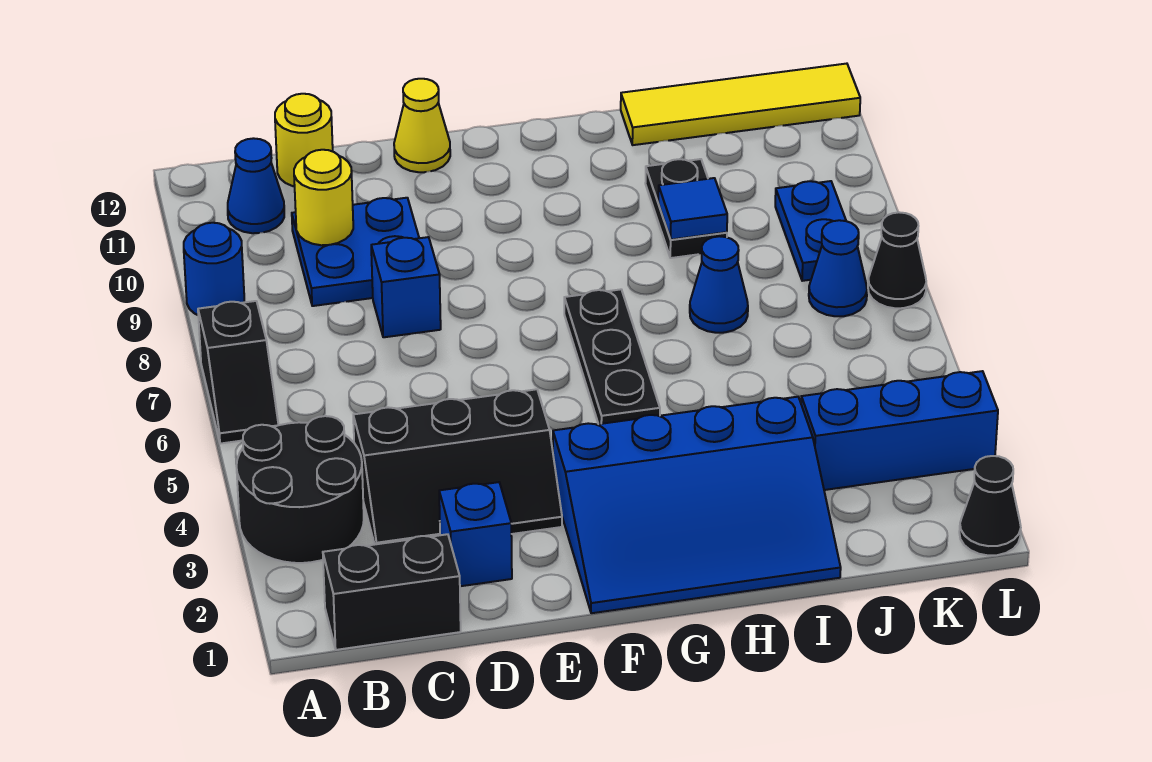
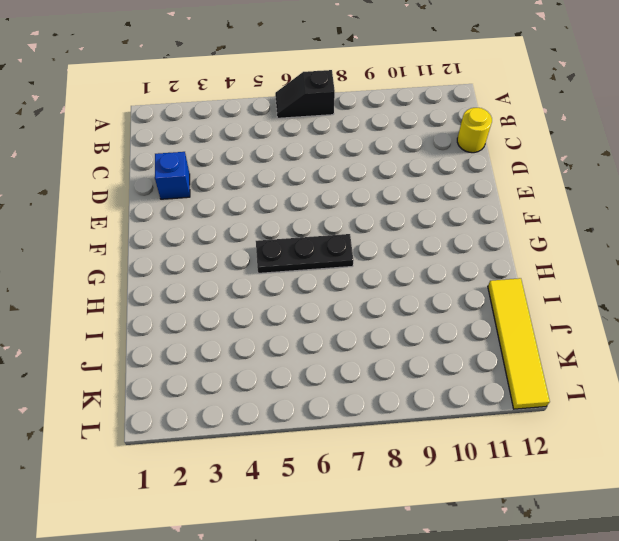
none -> black round brick A3:B4 level 1
none -> blue round brick A9 level 1
none -> black brick B1:C1 level 1

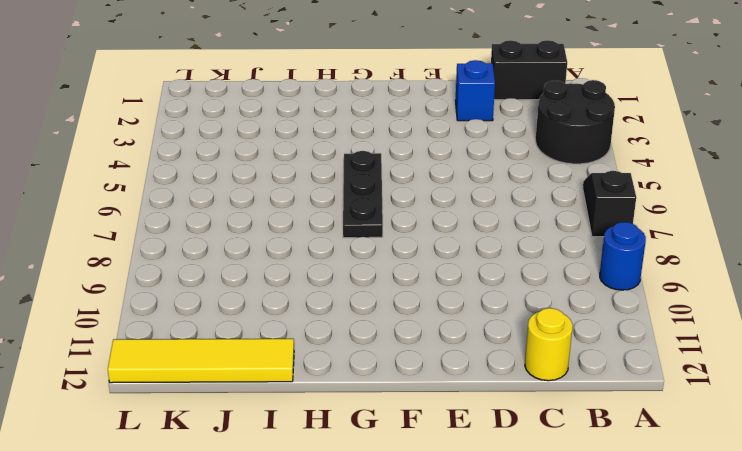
none -> blue cone B11 level 1
none -> black slope C3:E4 level 1 top 4
none -> blue plate C9:D10 level 1

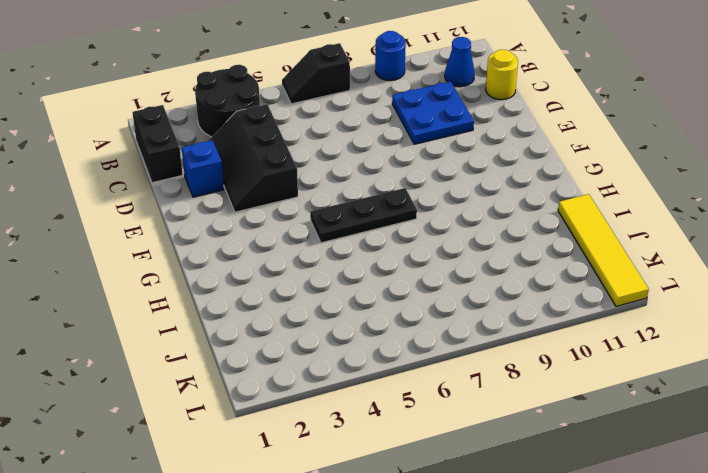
none -> blue brick D8 level 1
none -> yellow cone E12 level 1
none -> blue slope F1:I3 level 1 top 3

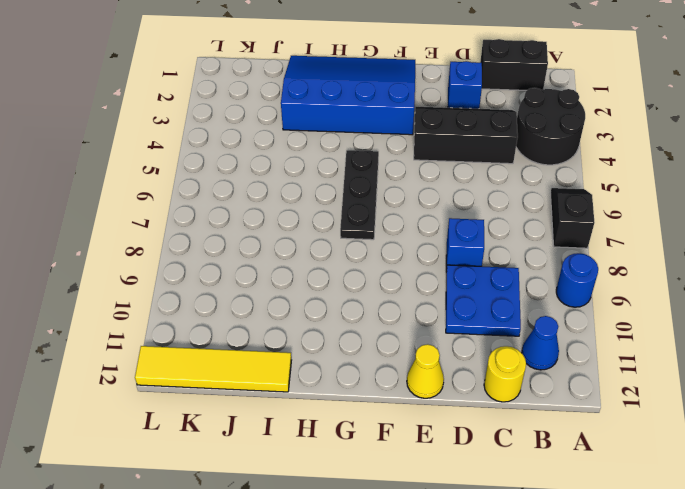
none -> blue cone I7 level 1
none -> black plate I9:I10 level 1
none -> blue brick J3:L3 level 1

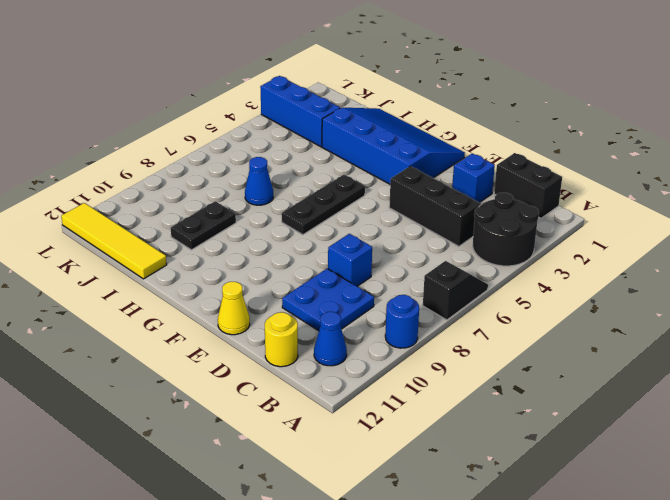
none -> blue cone K7 level 1
none -> blue plate K8:K9 level 1
none -> black cone L1 level 1

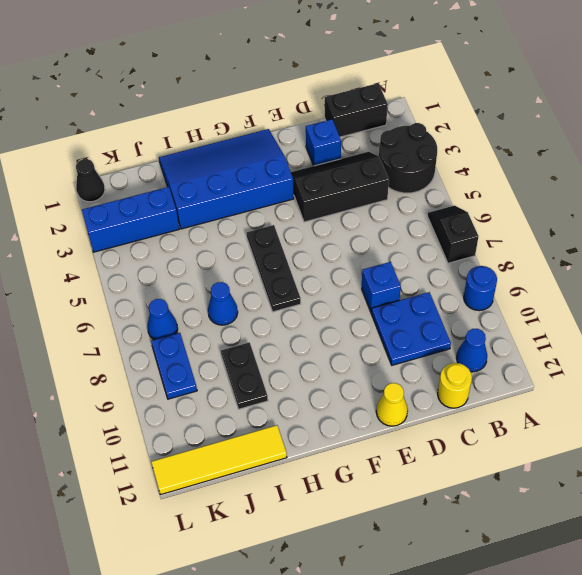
none -> black cone L7 level 1
none -> yellow round brick C10 level 2
none -> blue tile I9 level 2

